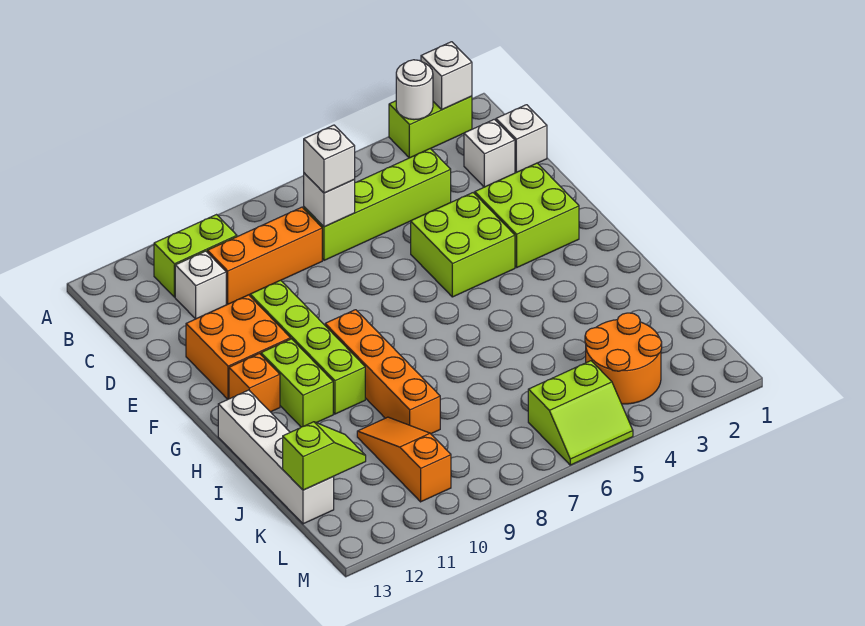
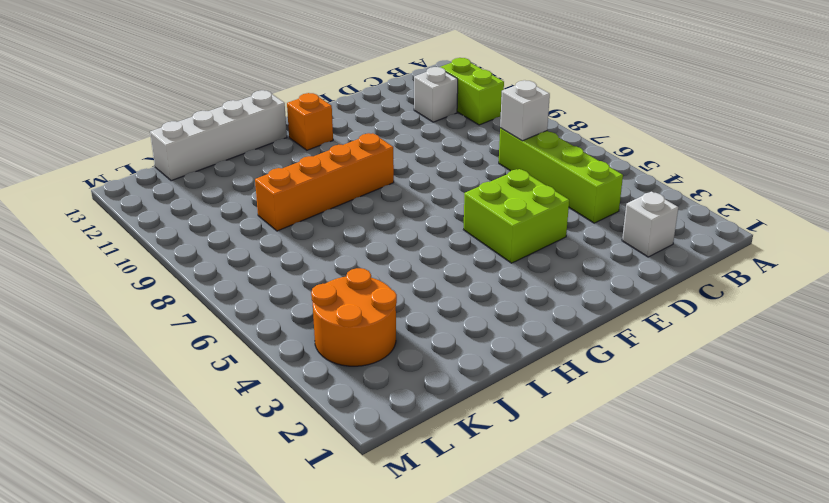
none -> lime brick A2:A3 level 1
none -> white brick C1 level 1
none -> orange brick C8:C10 level 1

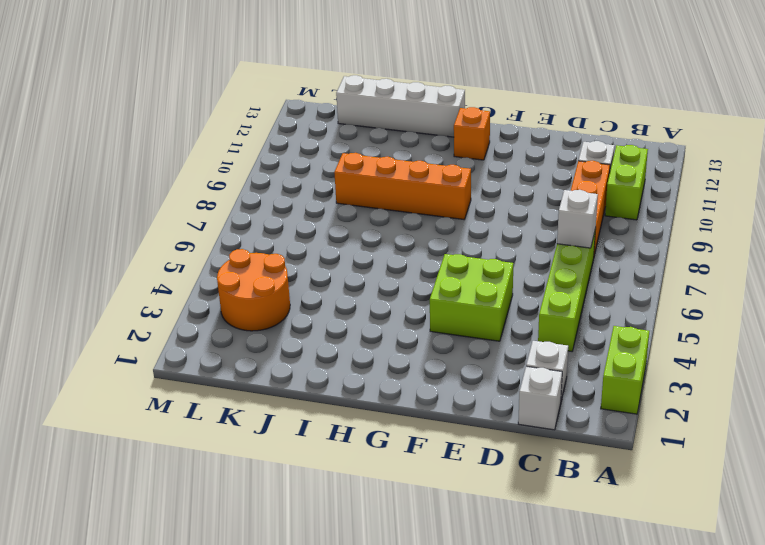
none -> lime brick E2:F3 level 1
none -> lime brick E10:H10 level 1
none -> orange brick E11:F12 level 1

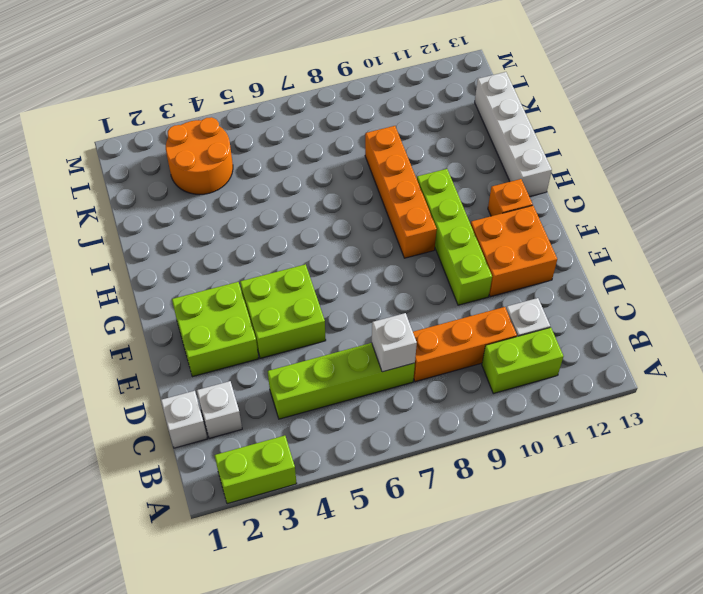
none -> lime brick G11:H11 level 1
none -> orange slope J10:L10 level 1 top L
none -> lime slope L5:M6 level 1 top L

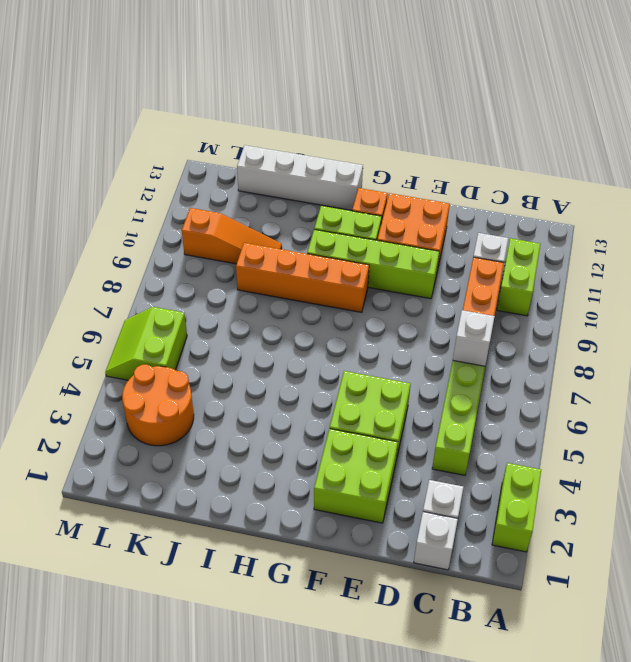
none -> white brick A2 level 2
none -> white round brick A3 level 2
none -> lime slope K12:K13 level 2 top 13

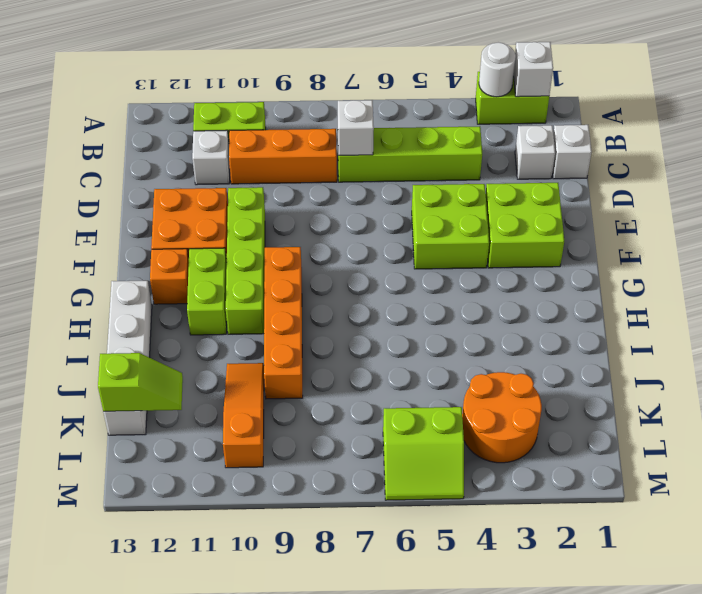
none -> white brick C7 level 3

